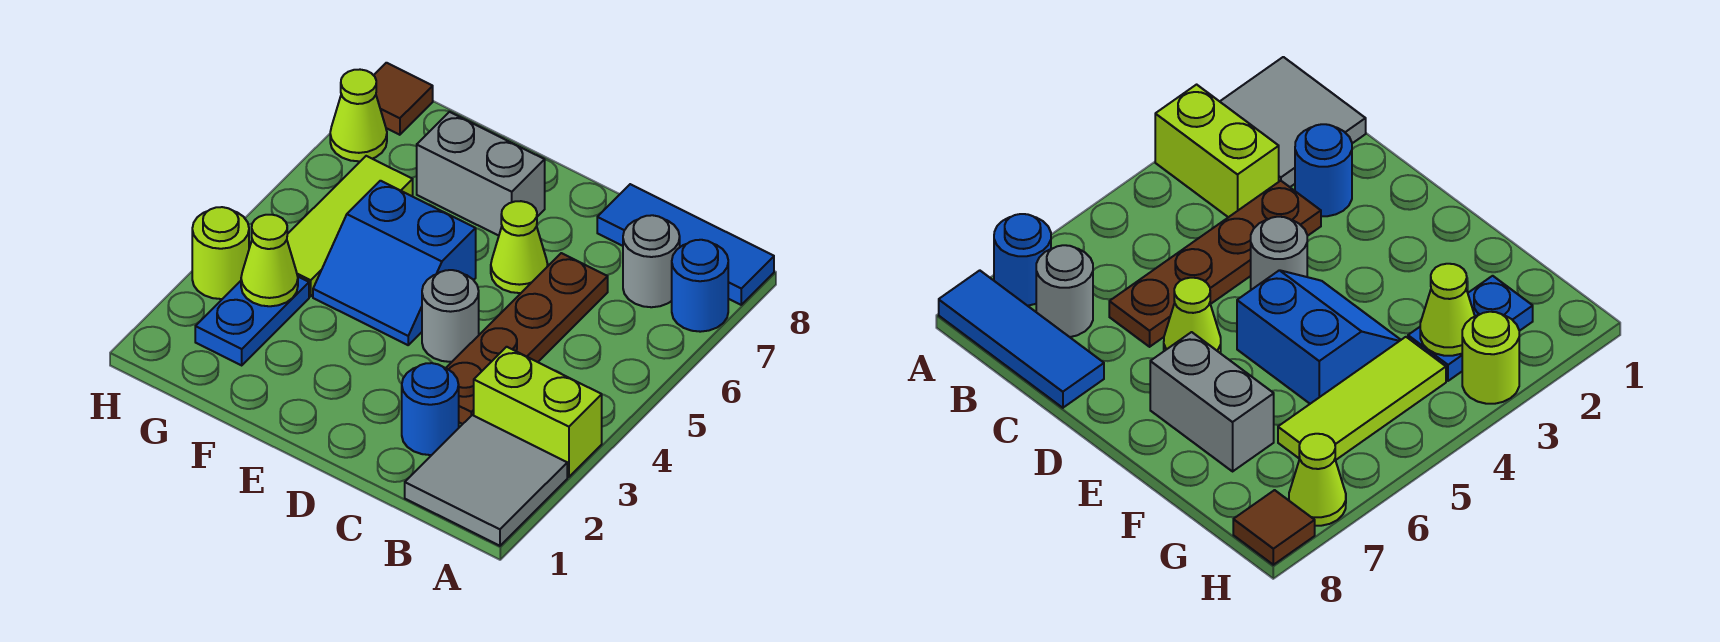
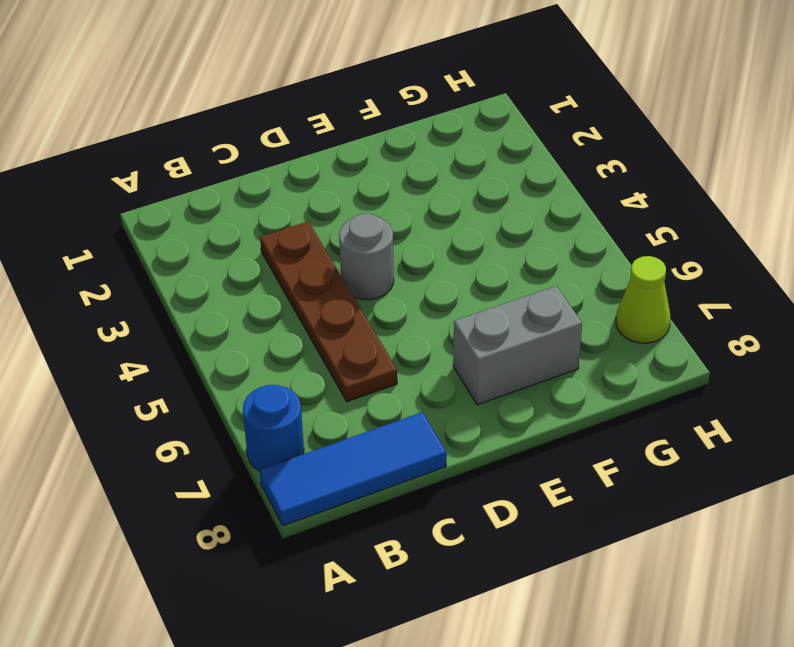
none -> grey tile A1:B2 level 1
none -> lime brick A3:B3 level 1
none -> grey round brick B7 level 1

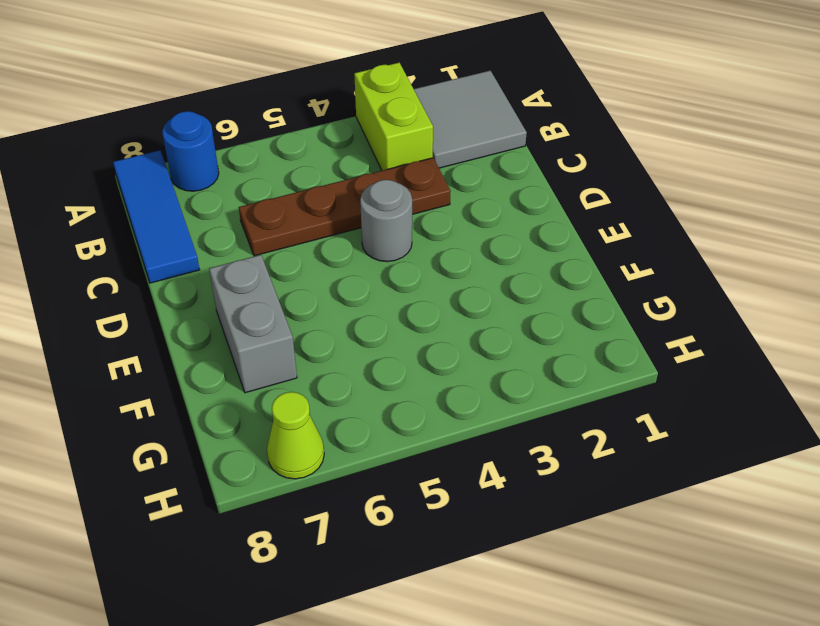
none -> grey round brick B7 level 1
none -> blue round brick C2 level 1
none -> lime cone D6 level 1

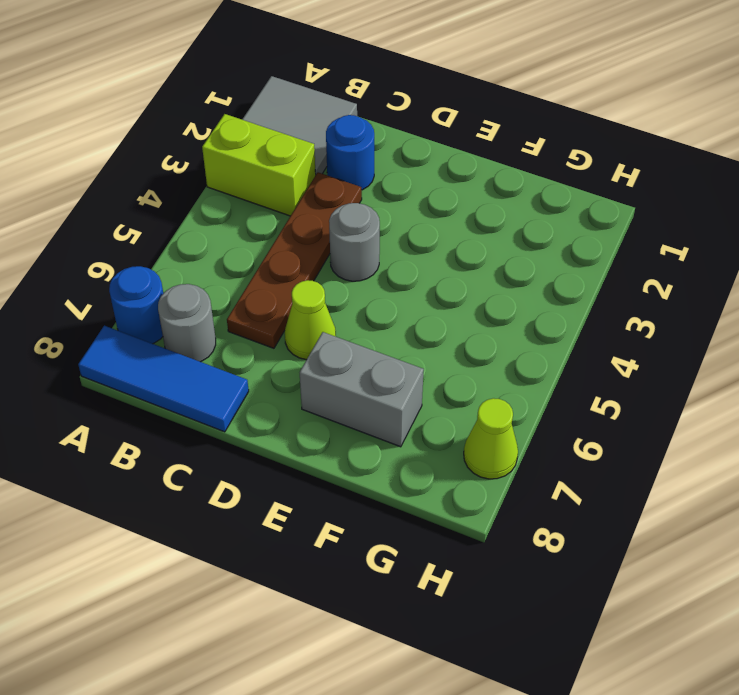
none -> blue slope E4:F5 level 1 top 5
none -> blue plate G2:G3 level 1
none -> lime tile G4:G6 level 1

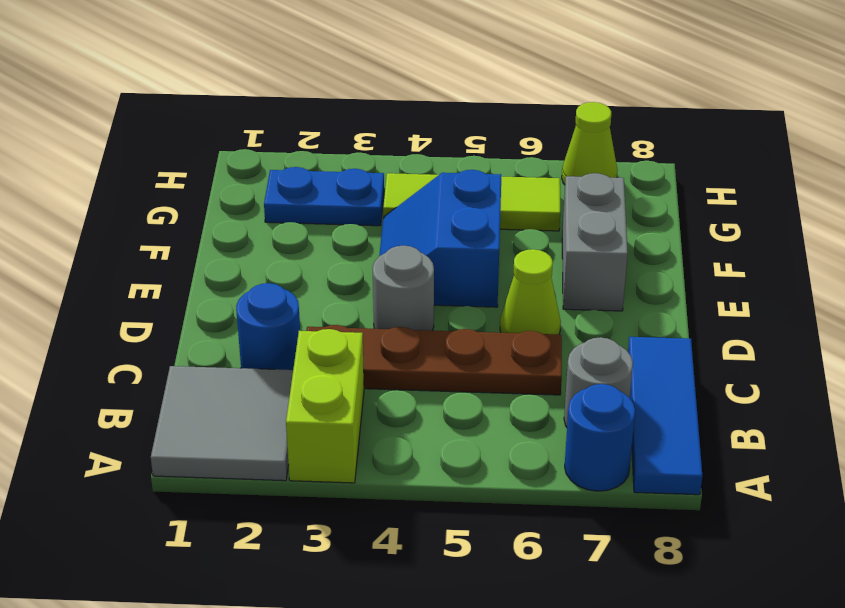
none -> lime round brick H3 level 1
none -> brown tile H8 level 1
none -> lime cone G3 level 2

